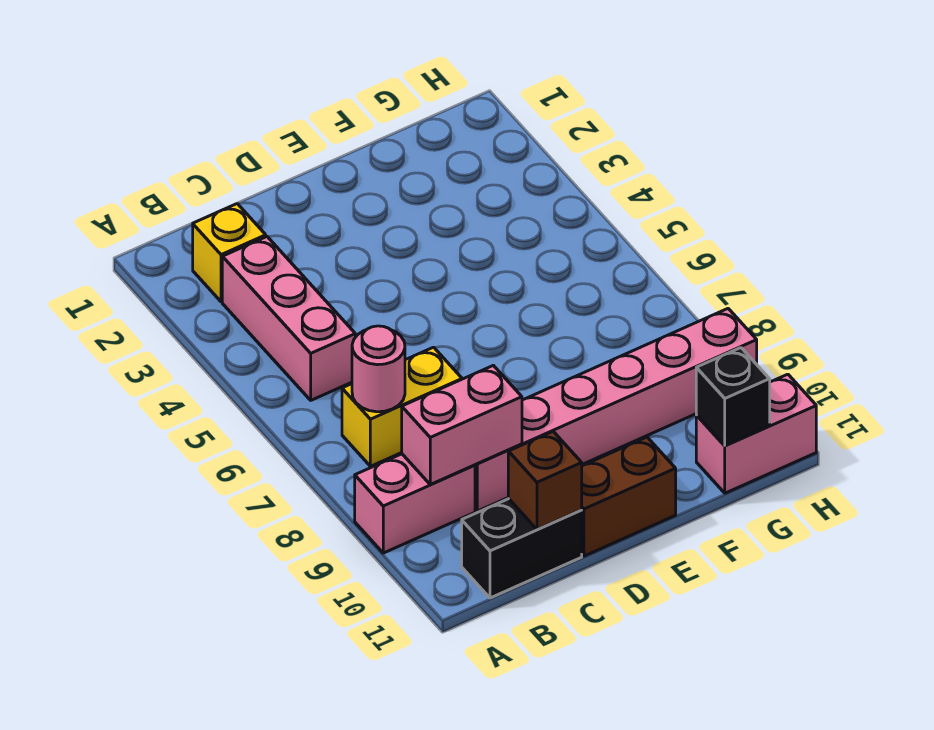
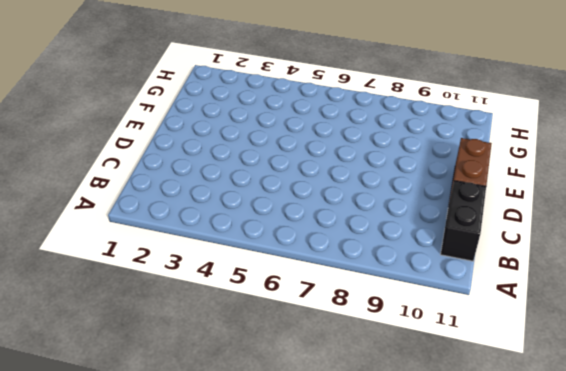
none -> pink brick A9:B9 level 1
none -> yellow brick B2 level 1
none -> pink brick B3:B5 level 1

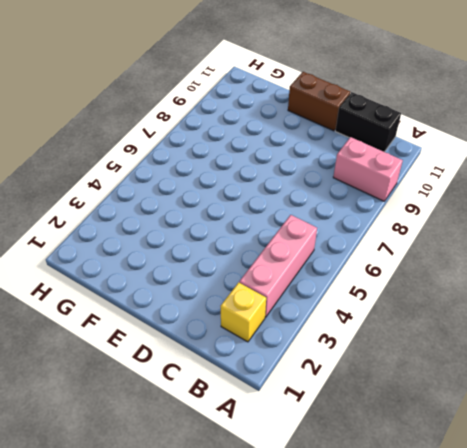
none -> yellow brick B7:C7 level 1
none -> pink brick C9:H9 level 1
none -> pink brick G11:H11 level 1

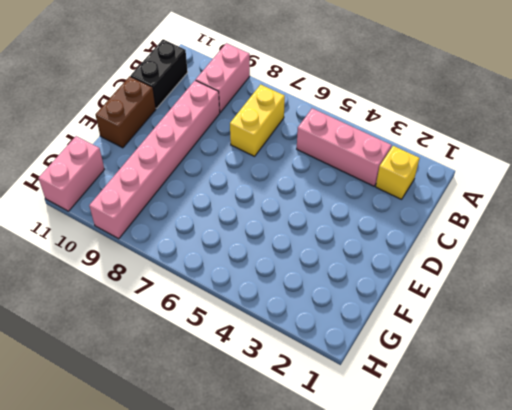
none -> pink round brick B7 level 2
none -> pink brick B9:C9 level 2
none -> brown brick C11 level 2

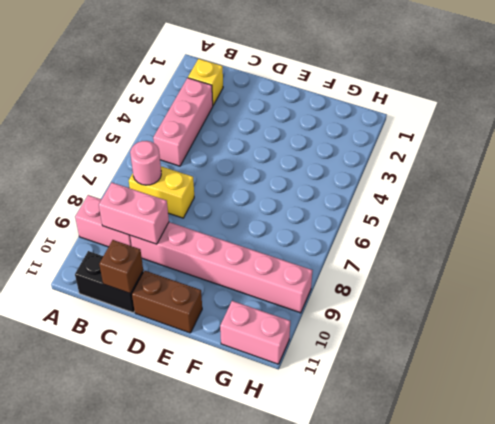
none -> black brick G11 level 2

